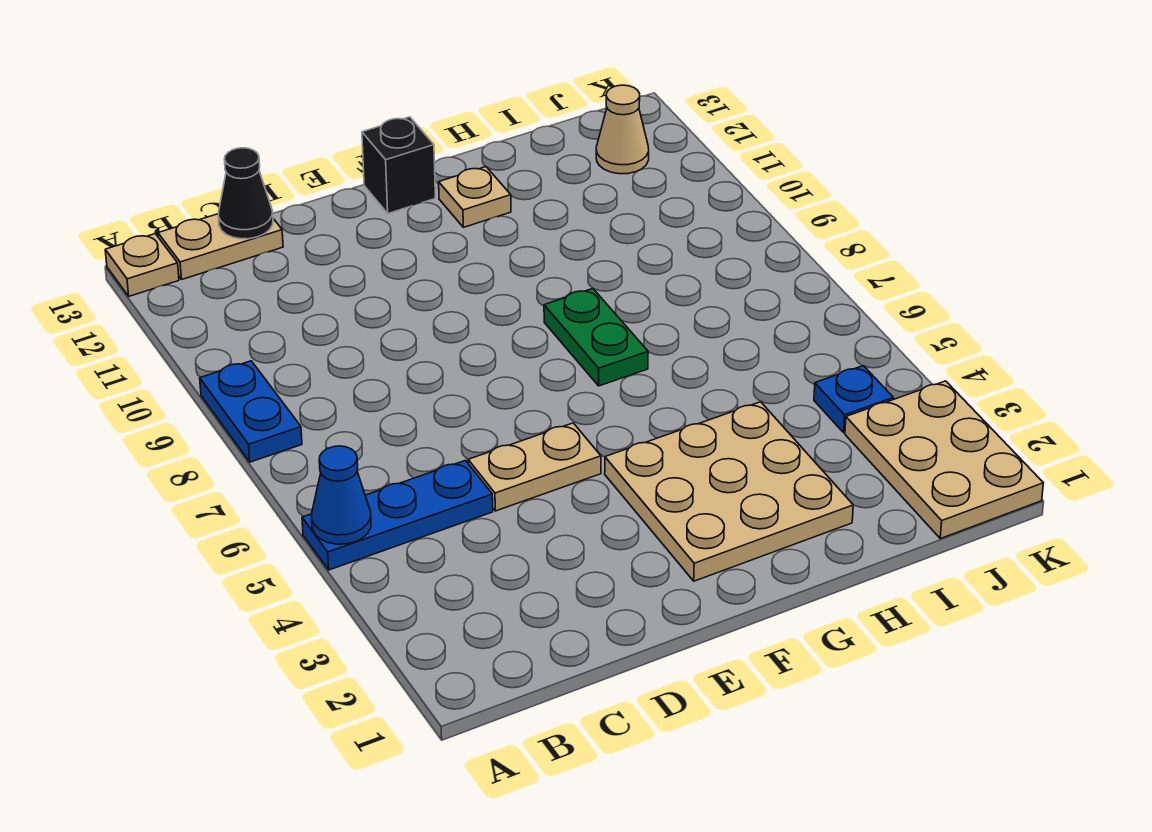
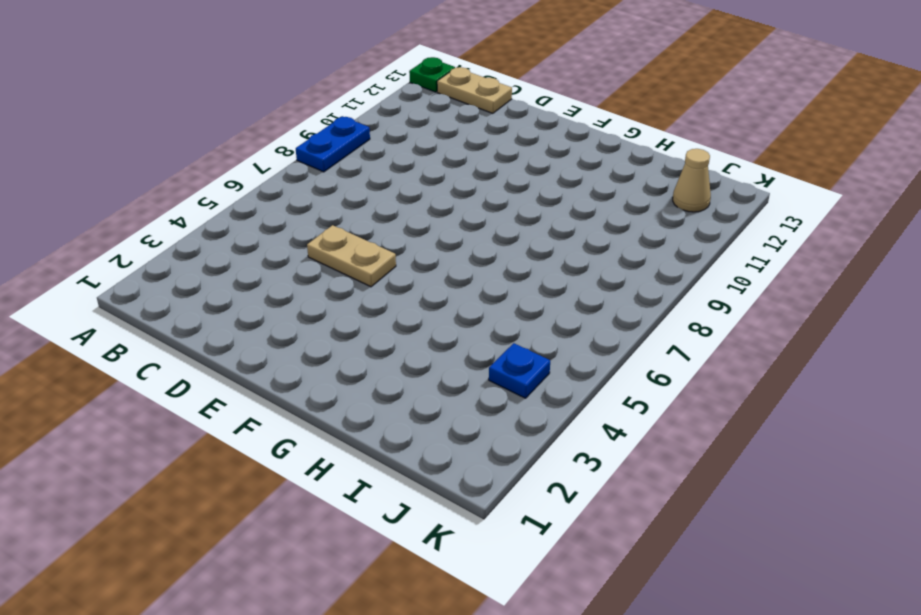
green plate A13 level 1 -> tan plate A13 level 1
none -> blue plate A5:C5 level 1
none -> tan plate F2:H4 level 1
none -> black brick F13 level 1

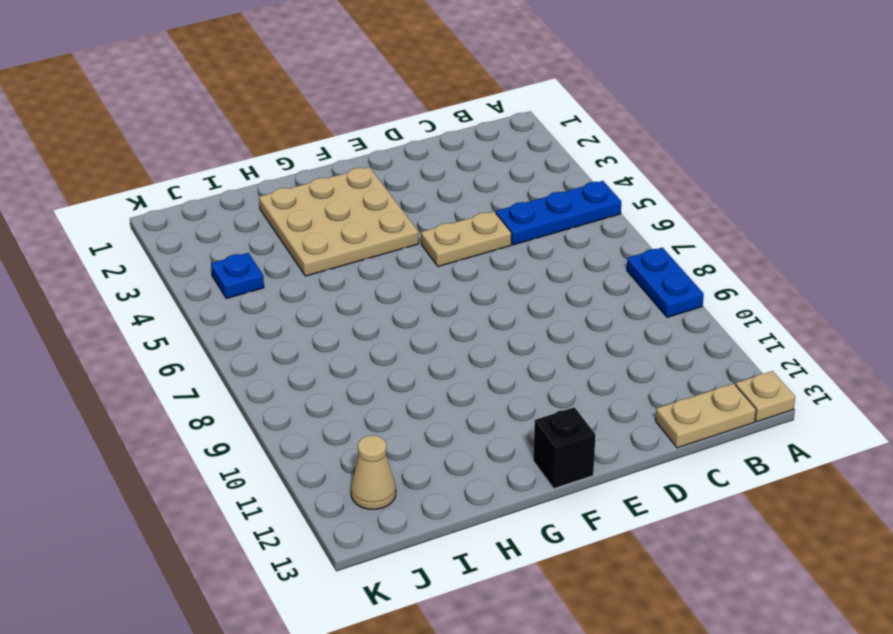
none -> green plate G7:G8 level 1
none -> tan plate G12 level 1
none -> tan plate J1:K3 level 1

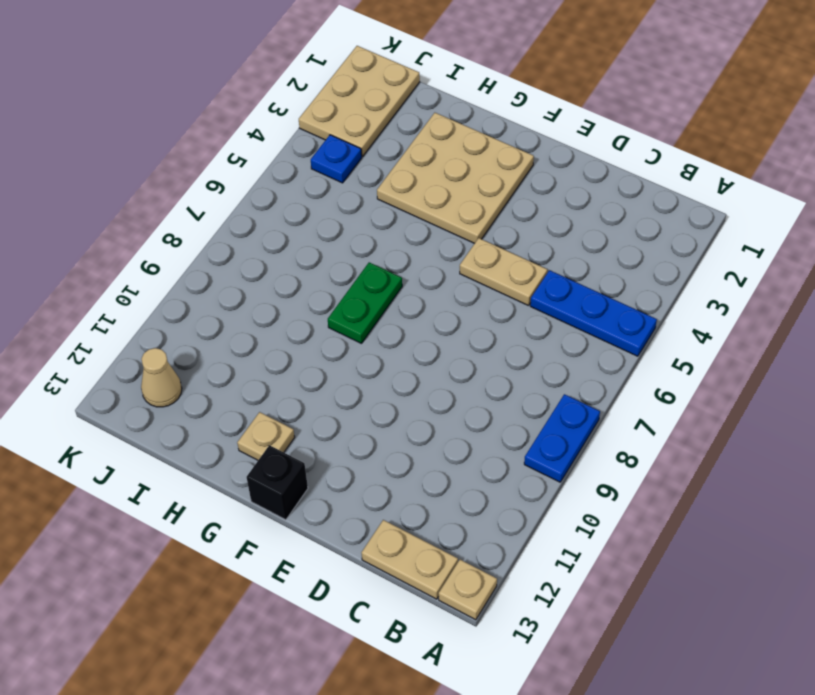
none -> blue cone A5 level 2
none -> black cone C13 level 2

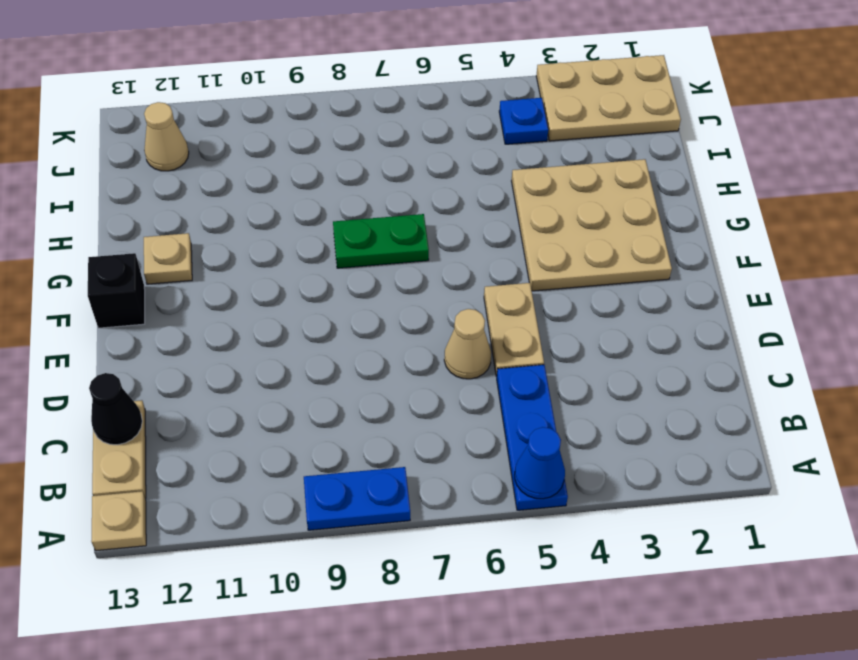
tan cone D6 level 1 -> none

